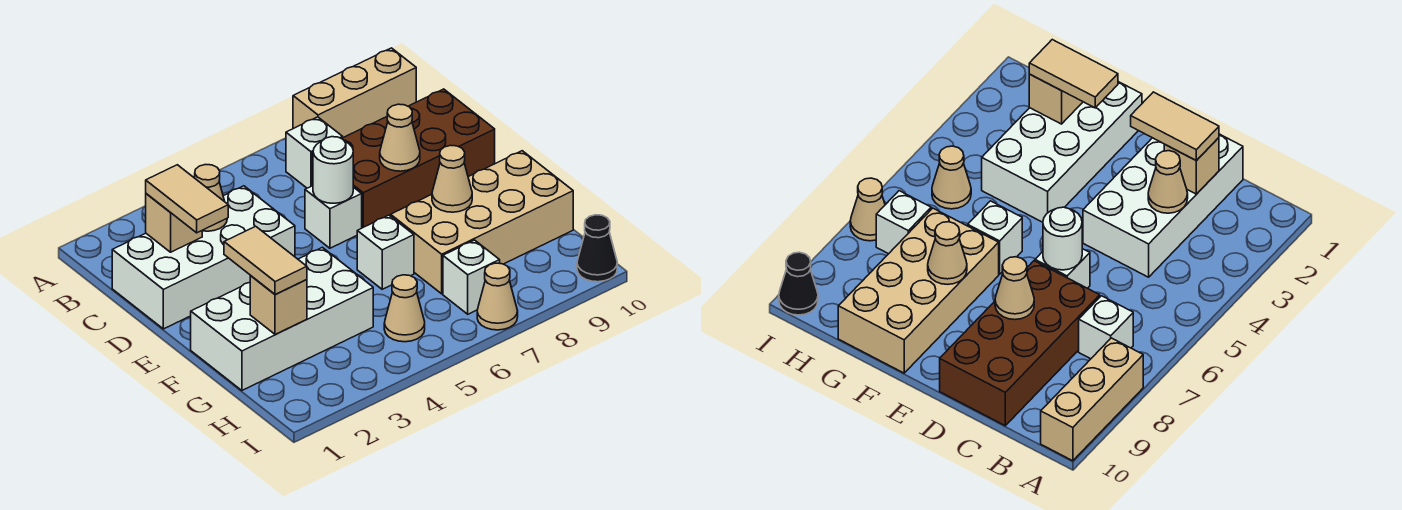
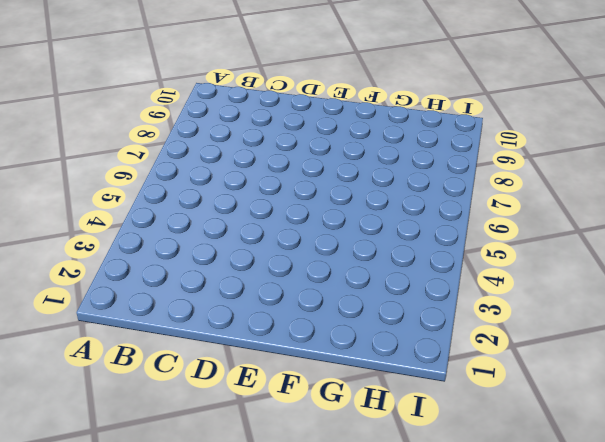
none -> tan brick A8:A10 level 1
none -> white brick B7 level 1
none -> white brick C1:D4 level 1

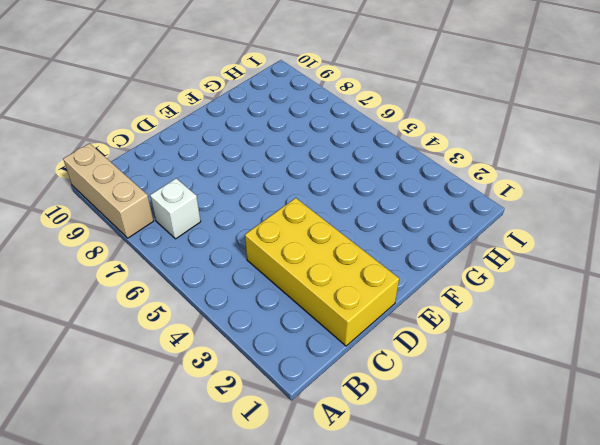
yellow brick C1:D4 level 1 -> white brick C1:D4 level 1
none -> brown brick C7:D10 level 1
none -> white brick D6 level 1
none -> white brick F1:G4 level 1

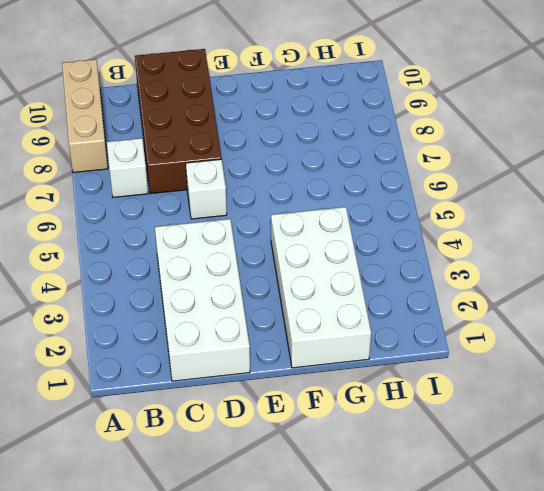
none -> white brick F6 level 1
none -> tan brick F7:G10 level 1
none -> tan cone H5 level 1

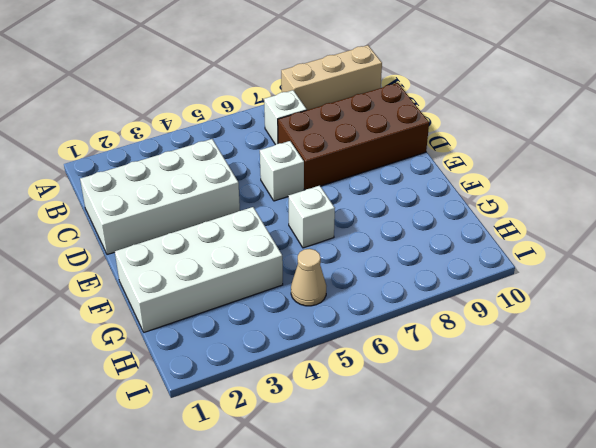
none -> tan brick F7:G10 level 1
none -> white brick H7 level 1
none -> tan cone I7 level 1

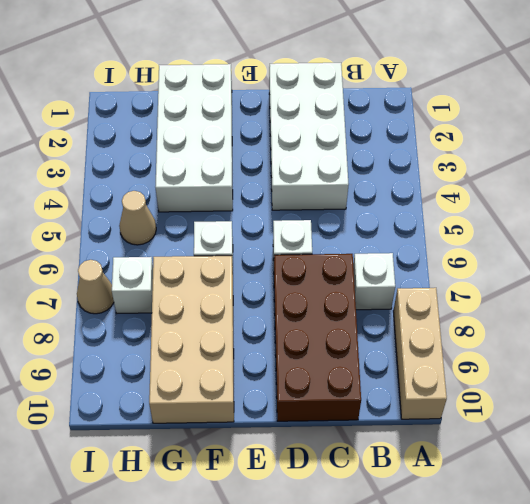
none -> black cone I10 level 1
none -> tan brick C2 level 2
none -> tan cone C3 level 2

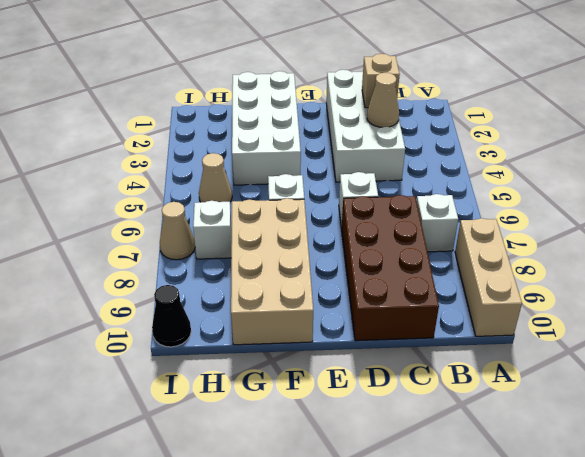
none -> white round brick D6 level 2
none -> tan cone D8 level 2
none -> tan cone F8 level 2

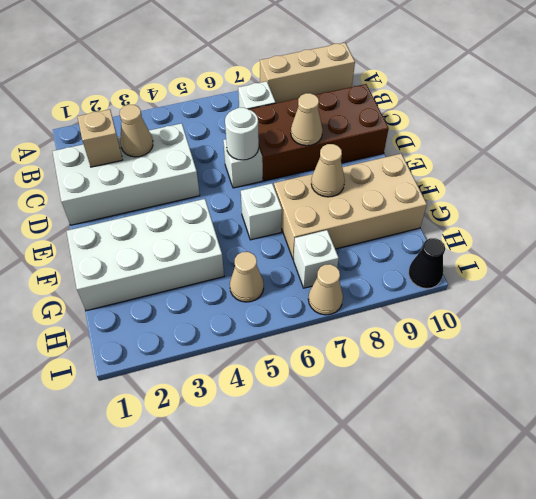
none -> tan brick G2 level 2
none -> tan tile C2:D2 level 3
none -> tan tile F2:G2 level 3

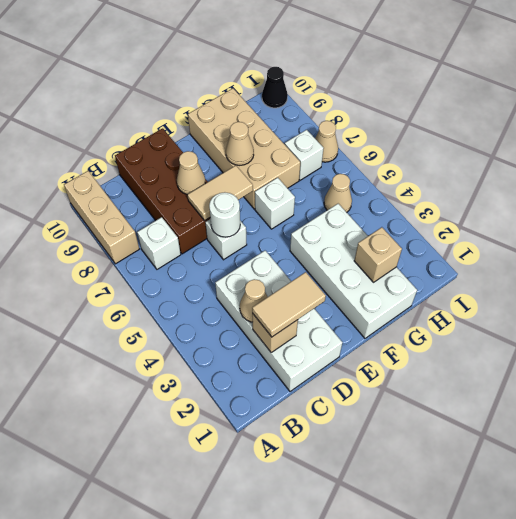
tan tile D7:E7 level 2 -> tan tile F2:G2 level 3

